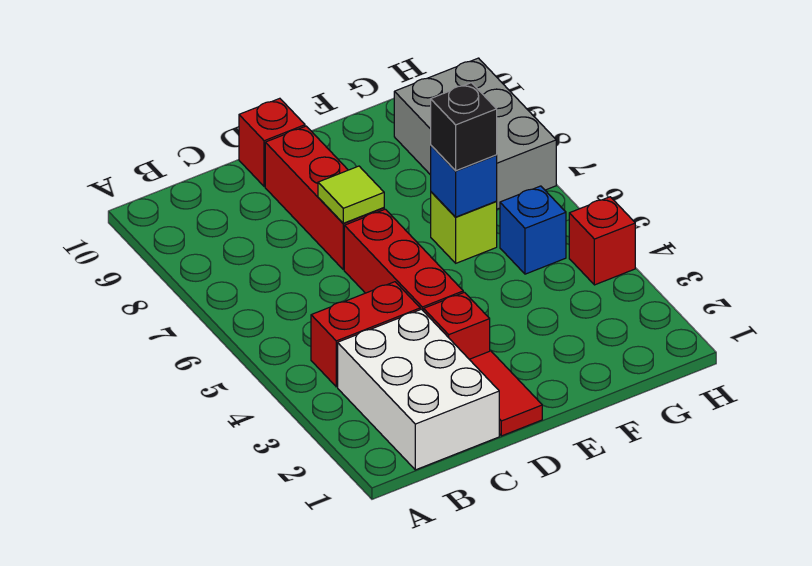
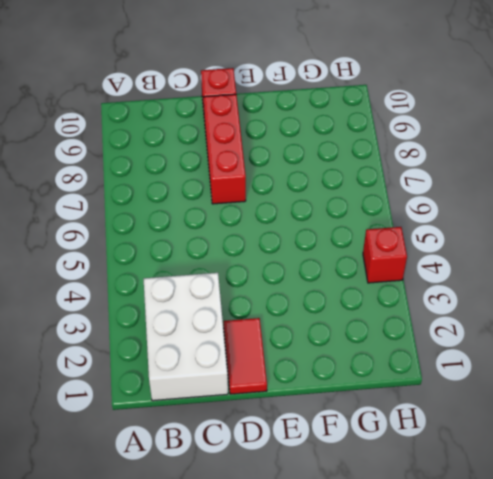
none -> red brick B4:C4 level 1
none -> red brick D3 level 1
none -> red brick D4:D6 level 1

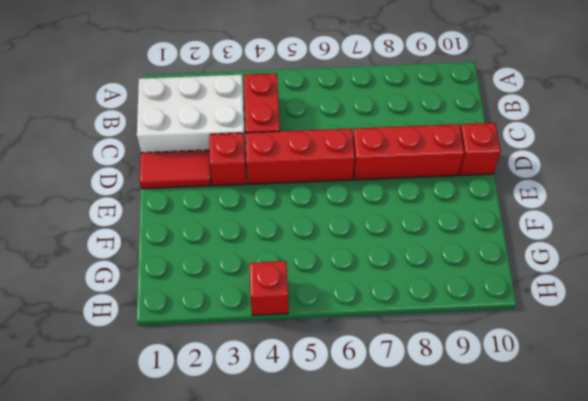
none -> lime brick F6 level 1
none -> blue brick G5 level 1
none -> grey brick G7:H9 level 1

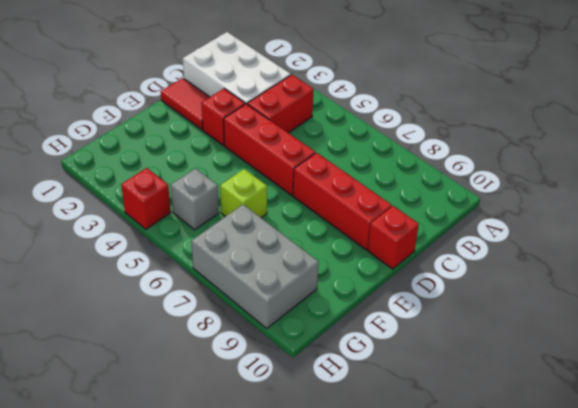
grey brick G5 level 1 -> blue brick G5 level 1
none -> lime tile D7 level 2
none -> blue brick F6 level 2
none -> black brick F6 level 3

